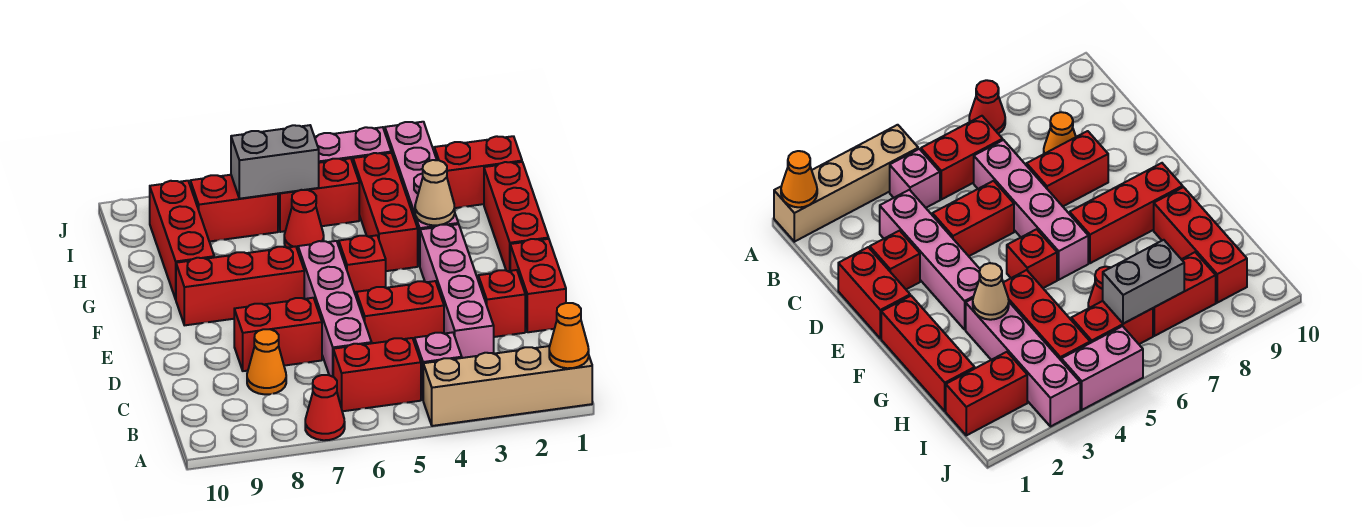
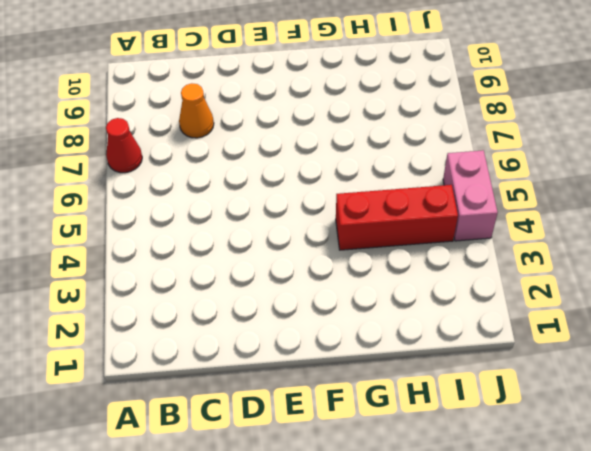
none -> tan brick A1:A4 level 1
none -> pink brick B4 level 1
none -> red brick B5:B6 level 1

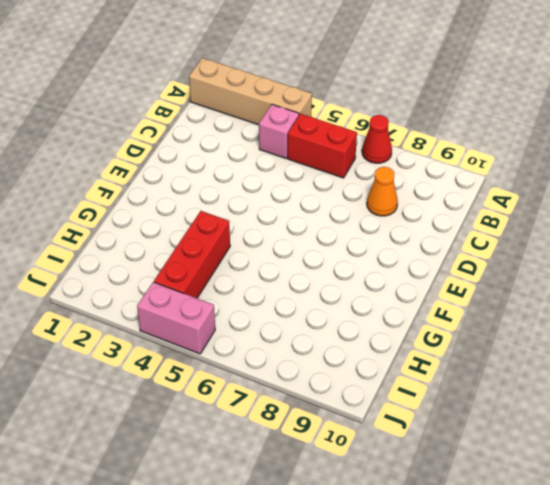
none -> pink brick C3:F3 level 1
none -> pink brick C6:F6 level 1
none -> red brick D1:E1 level 1

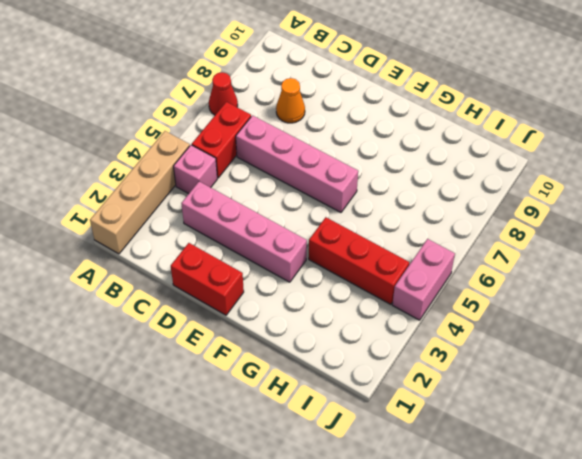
none -> red brick D2 level 1
none -> red brick D4:D5 level 1
none -> red brick D7:D8 level 1

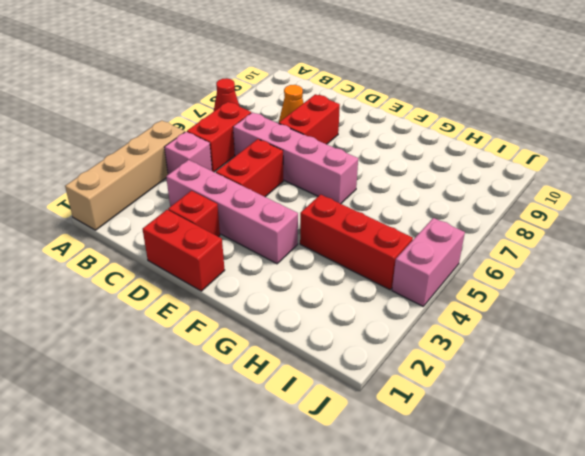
none -> red brick F1:H1 level 1
none -> red brick F5 level 1
none -> red brick F7:F9 level 1

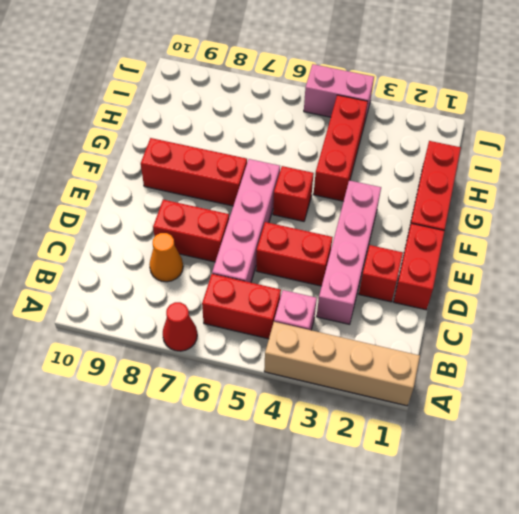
none -> pink brick G3:J3 level 1
none -> red brick G9:I9 level 1
none -> red cone H6 level 1

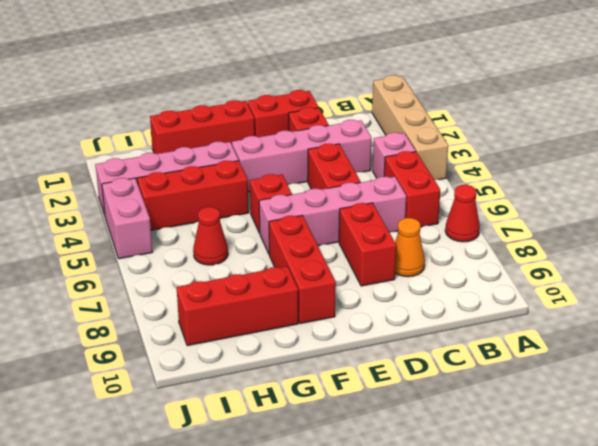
none -> red brick I1:I2 level 1
none -> red brick I5:I6 level 1
none -> red brick I7:I8 level 1

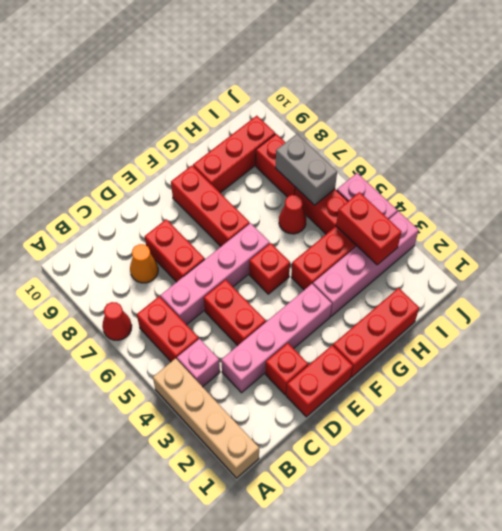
red brick I3:I4 level 2 -> red brick I1:I2 level 1
none -> orange cone A1 level 2
none -> tan cone G3 level 2

